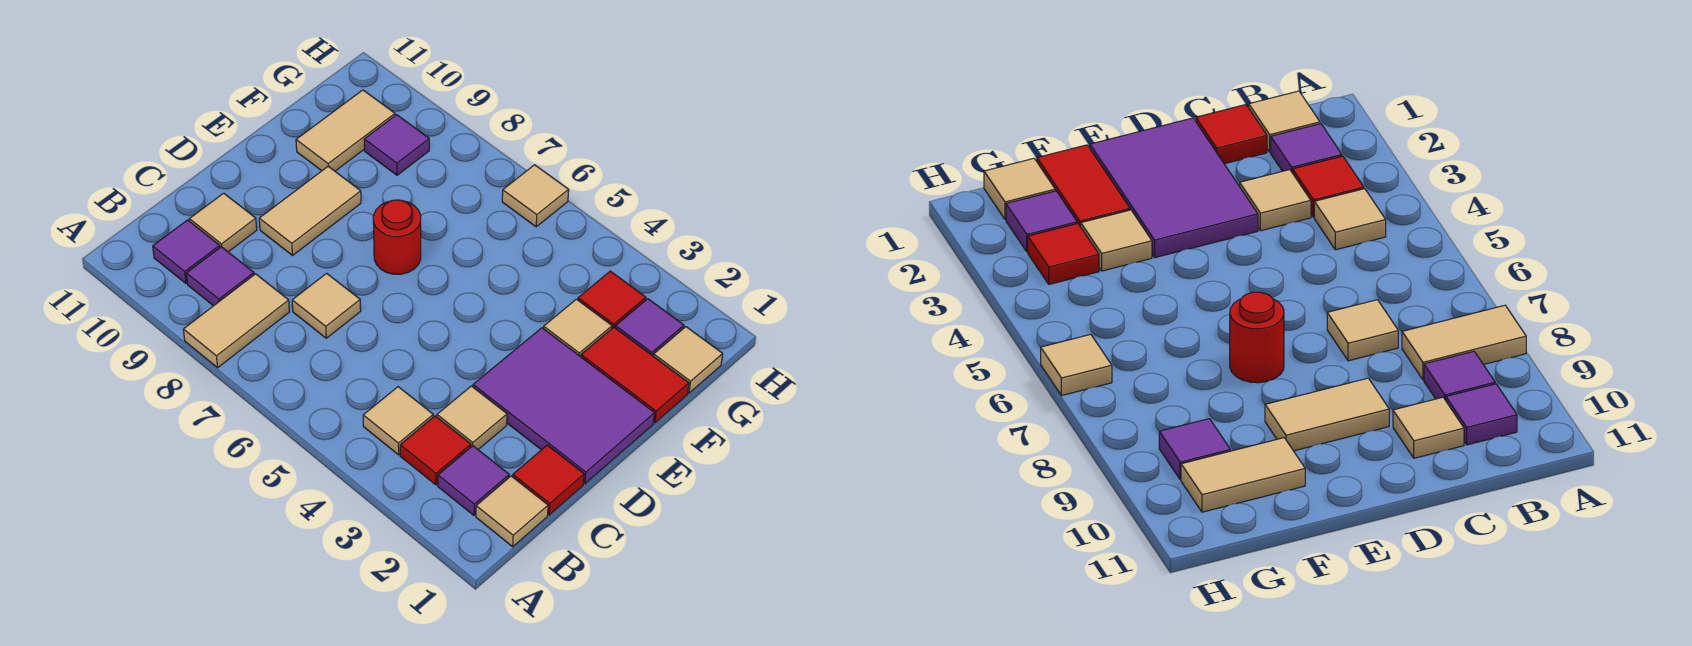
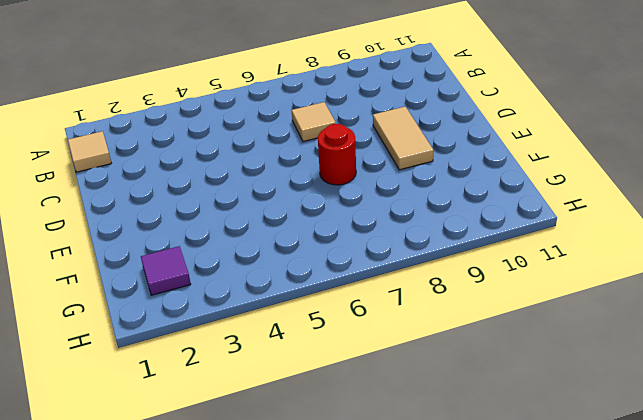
none -> tan tile A8:B8 level 1
none -> purple tile B2 level 1
none -> red tile B3 level 1

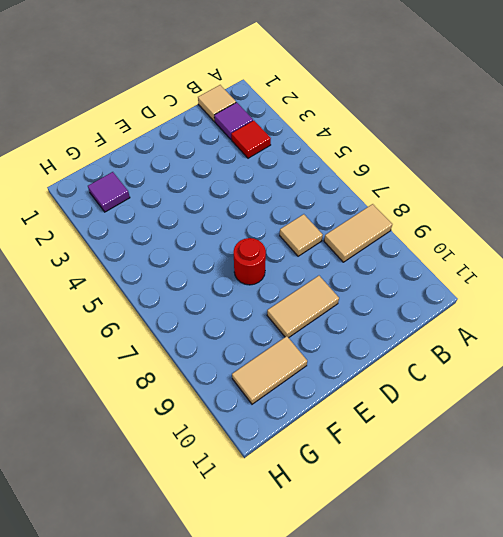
none -> tan tile B4 level 1
none -> purple tile B9 level 1
none -> purple tile B10 level 1

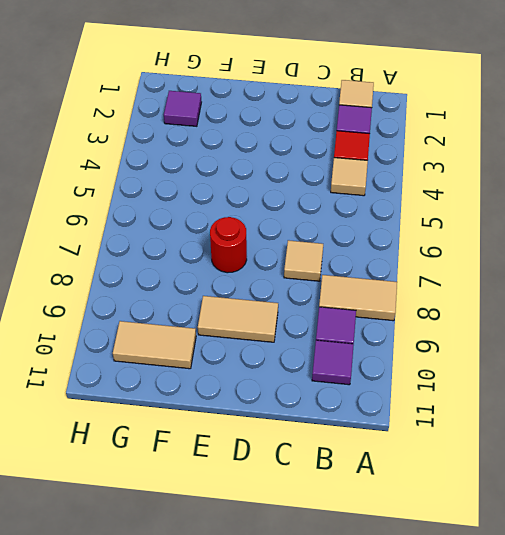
none -> red tile C1 level 1
none -> tan tile C3 level 1
none -> tan tile C10 level 1

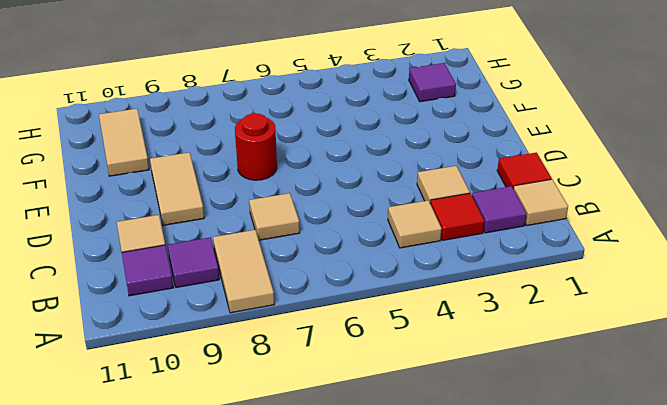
none -> purple tile D1:E3 level 1
none -> red tile F1:F2 level 1
none -> tan tile F3 level 1

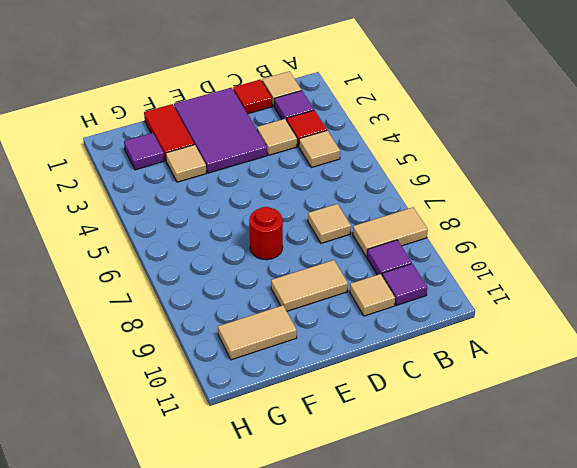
none -> tan tile G1 level 1
none -> red tile G3 level 1
none -> purple tile G9 level 1

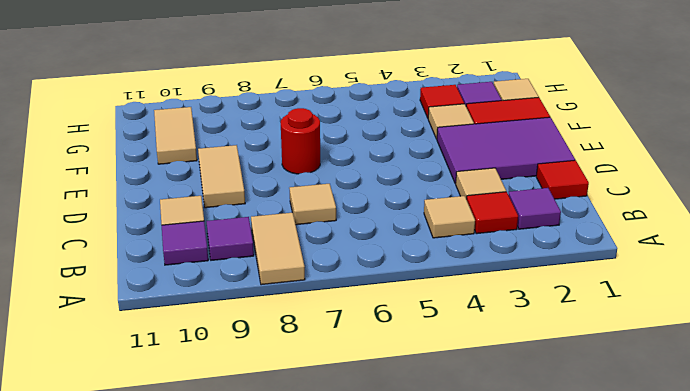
none -> tan tile B1 level 1
none -> purple tile G9 level 1
none -> tan tile H6 level 1

